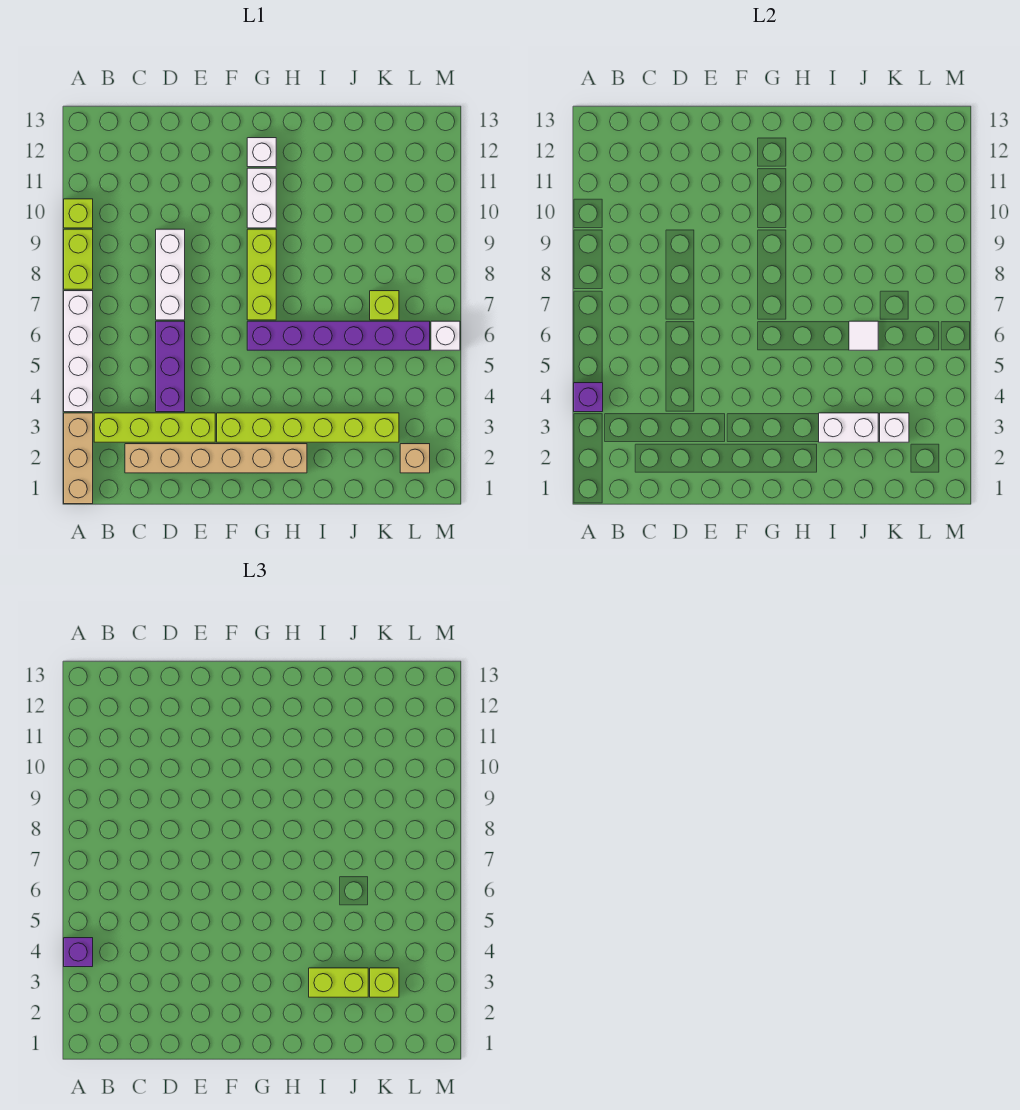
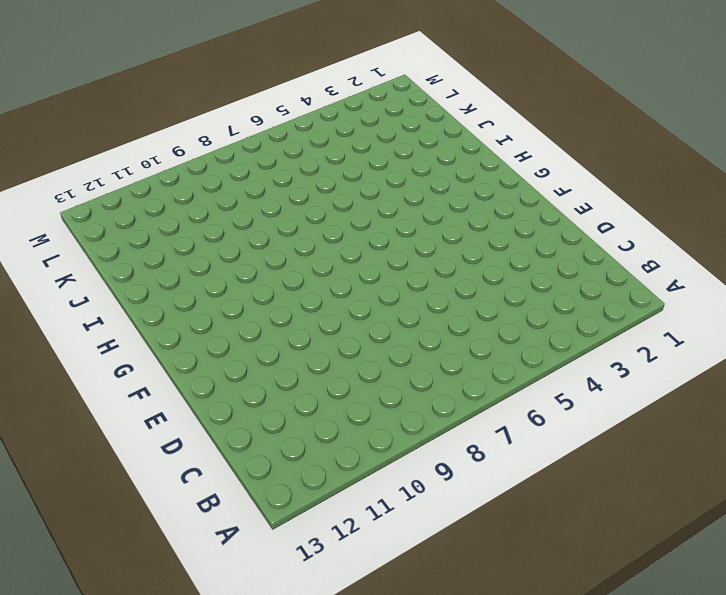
none -> tan brick A1:A3 level 1
none -> white brick A4:A7 level 1
none -> lime brick A8:A9 level 1

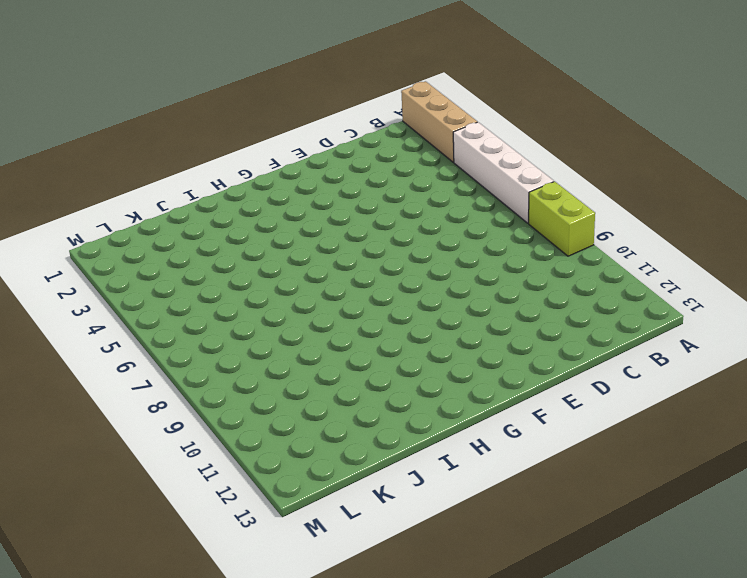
none -> lime brick A10 level 1
none -> lime brick B3:E3 level 1
none -> tan brick C2:H2 level 1

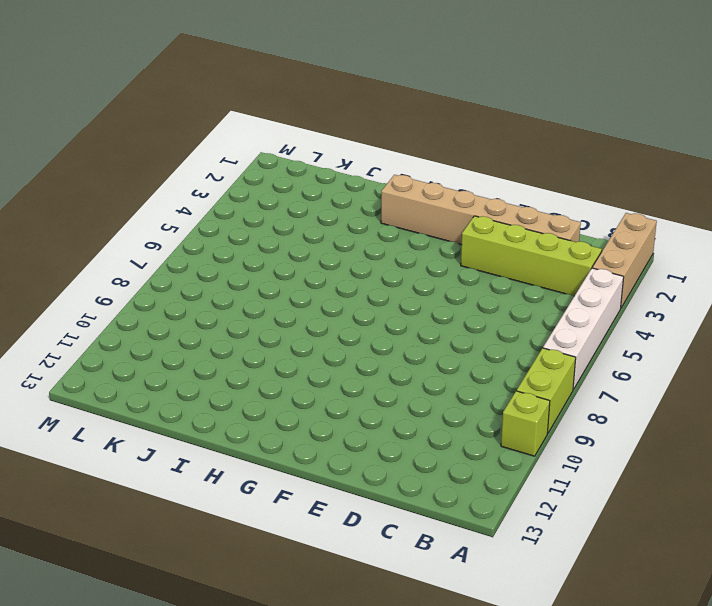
none -> purple brick D4:D6 level 1
none -> white brick D7:D9 level 1
none -> lime brick F3:K3 level 1

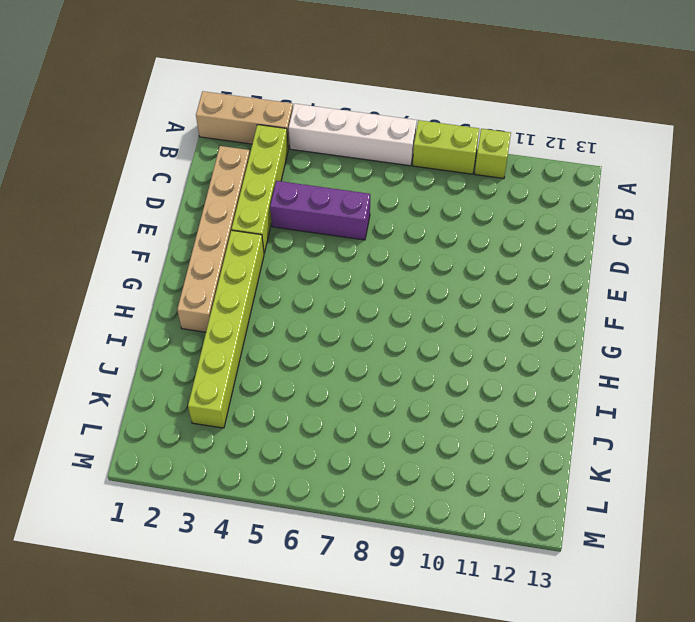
none -> white brick D7:D9 level 1
none -> purple brick G6:L6 level 1
none -> lime brick G7:G9 level 1

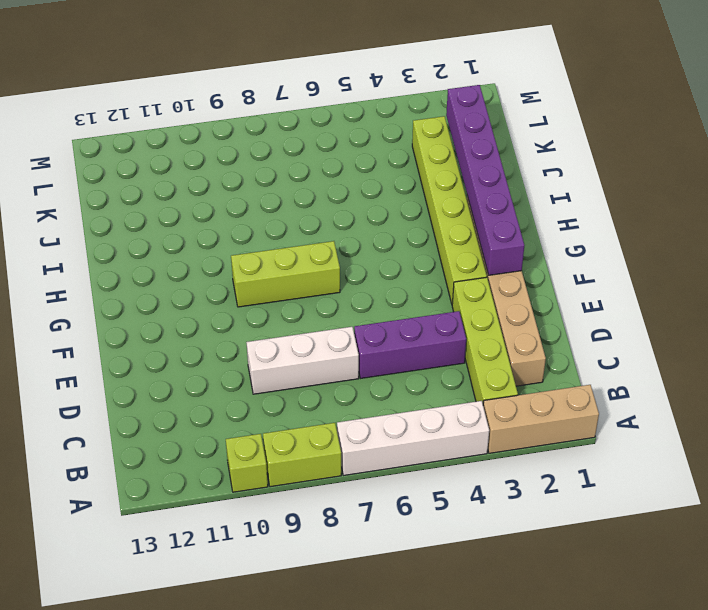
purple brick F2:K2 level 2 -> purple brick G6:L6 level 1
none -> white brick G10:G11 level 1
none -> white brick G12 level 1
none -> lime brick K7 level 1

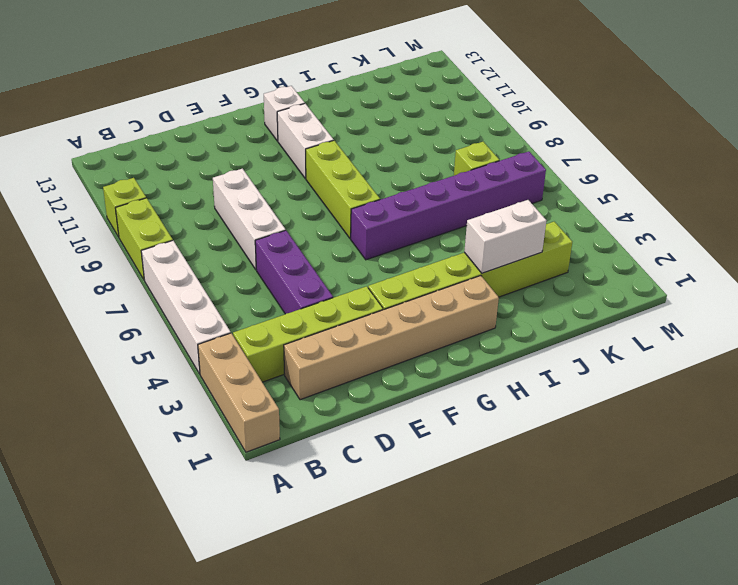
none -> tan brick L2 level 1
none -> white brick M6 level 1
none -> purple brick A4 level 2

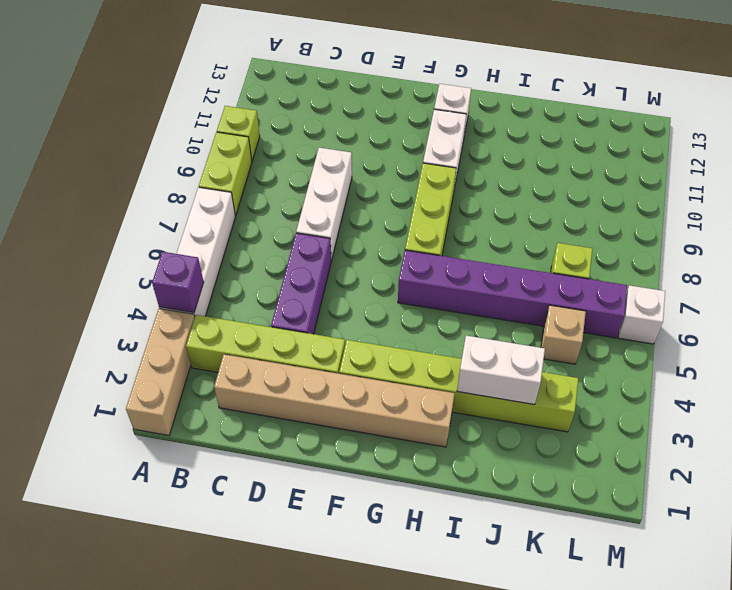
tan brick K5 level 1 -> tan brick L2 level 1
none -> white tile J6 level 2
none -> white brick K3 level 2
none -> purple brick A4 level 3

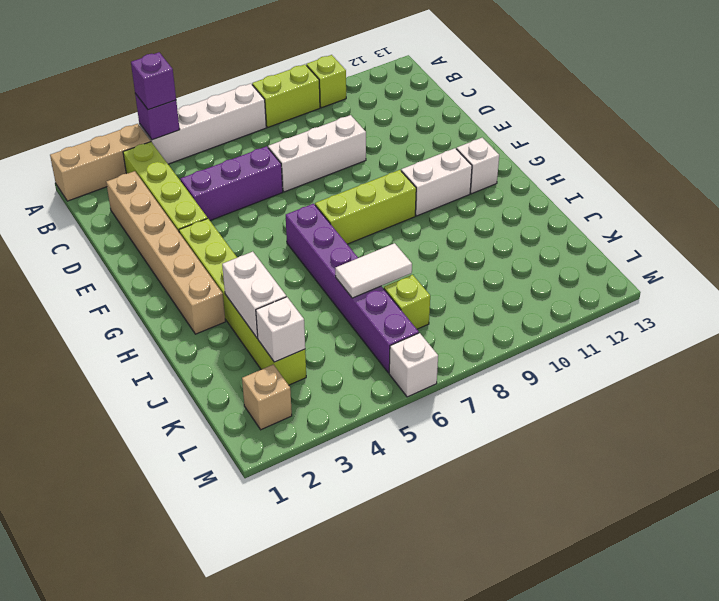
white tile J6:J7 level 2 -> white tile J6 level 2
none -> lime brick I3:J3 level 3
none -> lime brick K3 level 3

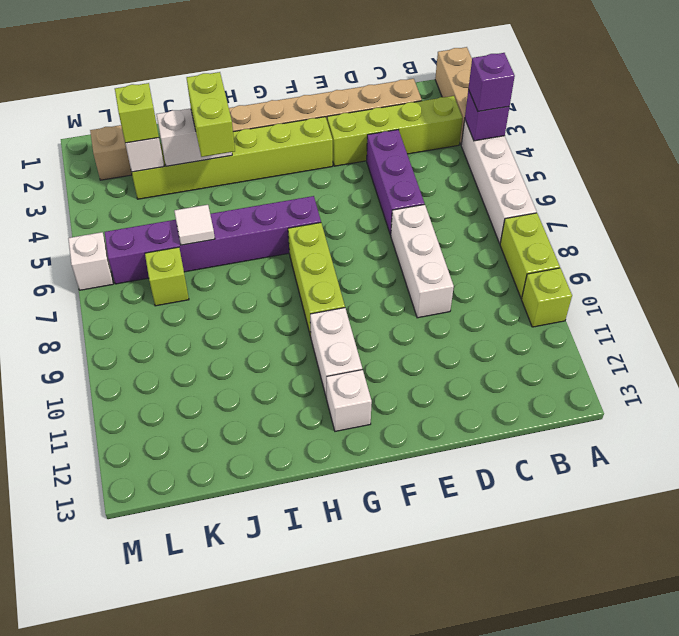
lime brick I3:I4 level 3 -> lime brick I3:J3 level 3

